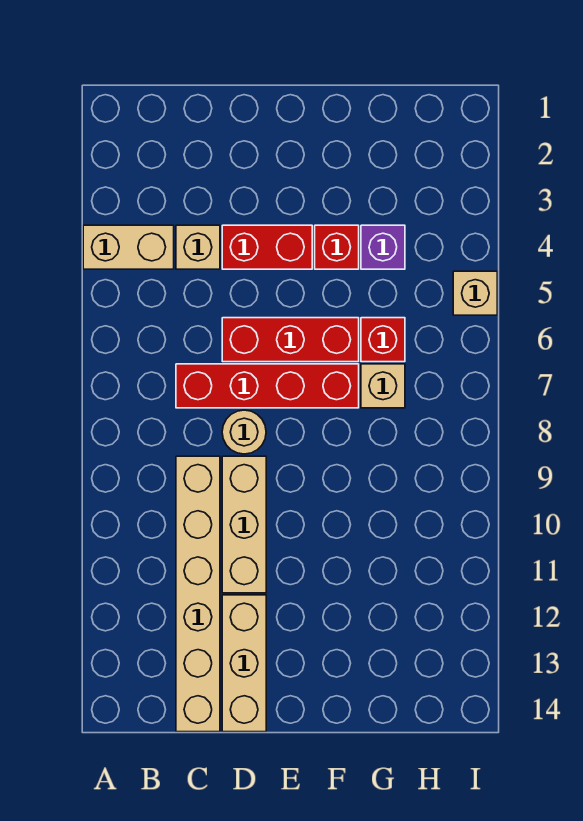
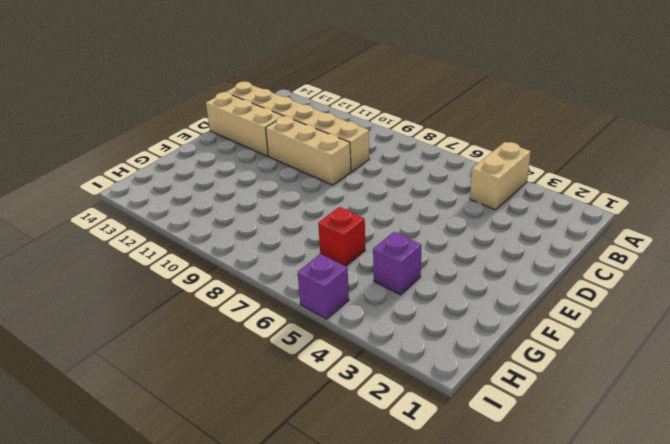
purple brick I5 level 1 -> tan brick I5 level 1
none -> tan brick C4 level 1
none -> red brick C7:F7 level 1
none -> red brick D4:E4 level 1

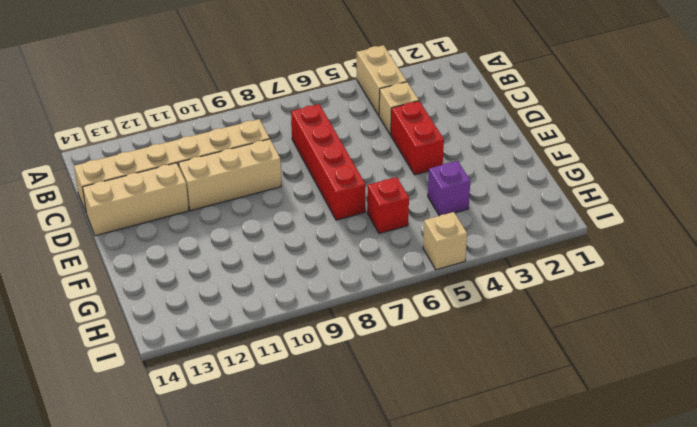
none -> red brick D6:F6 level 1
none -> tan round brick D8 level 1
none -> red brick F4 level 1

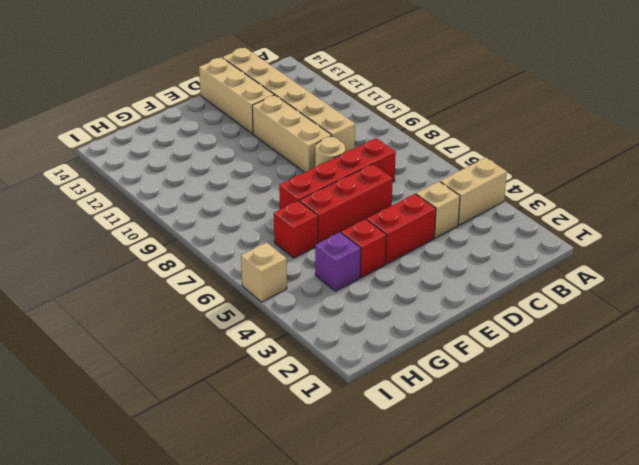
none -> tan brick G7 level 1

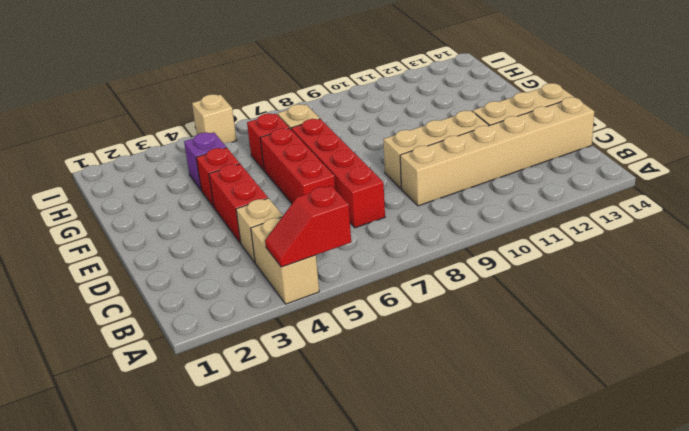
red slope A4:A5 level 2 top 5 -> none
none -> tan round brick D8 level 1

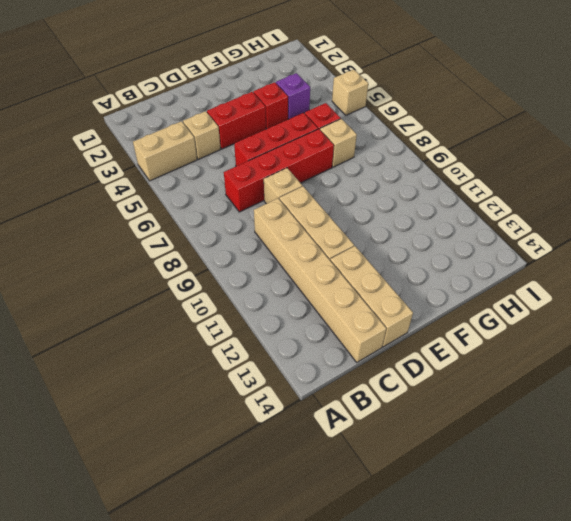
tan brick D8 level 1 -> tan round brick D8 level 1

